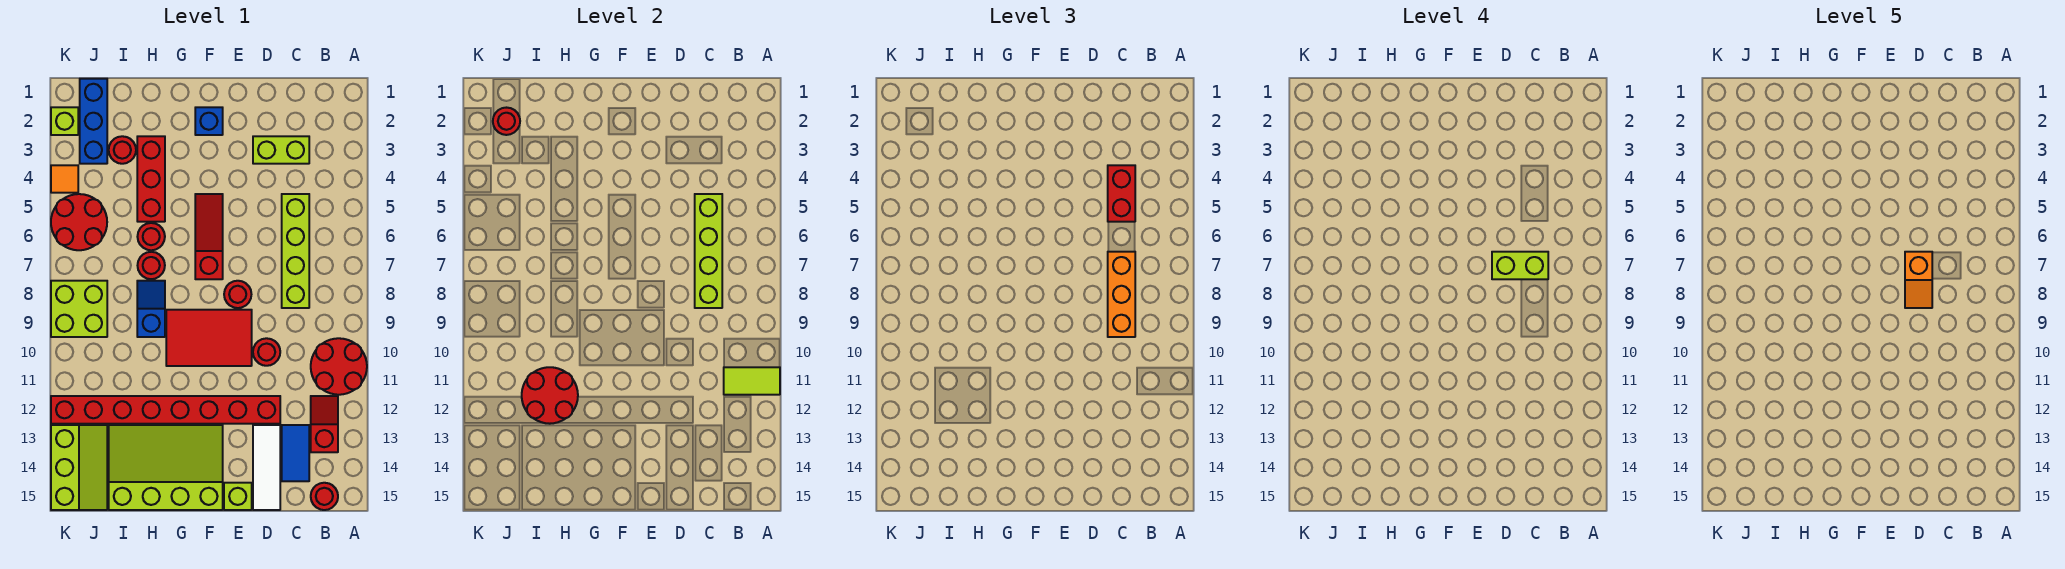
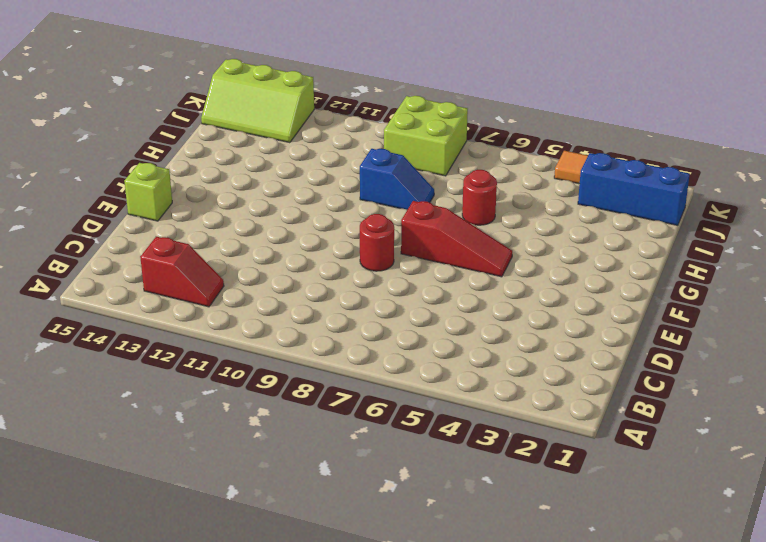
none -> red round brick A10:B11 level 1
none -> red round brick B15 level 1
none -> lime brick C3:D3 level 1
none -> lime brick C5:C8 level 1

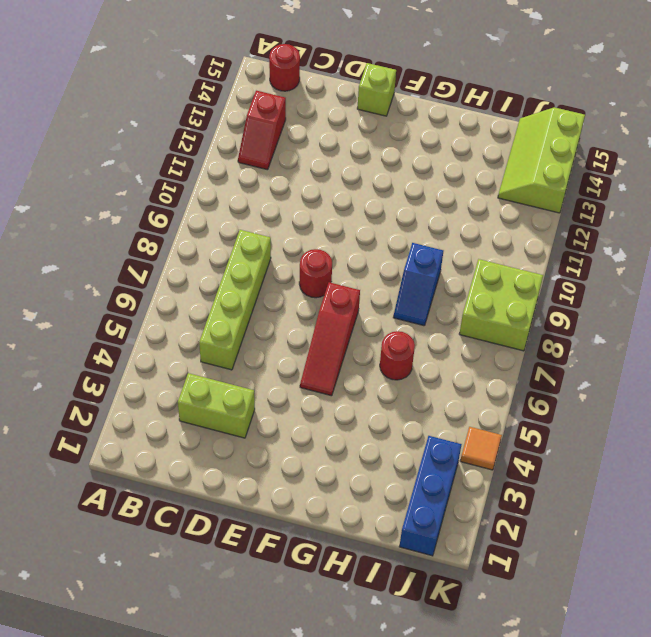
none -> red round brick A10:B11 level 1
none -> blue tile C13:C14 level 1
none -> red round brick D10 level 1
none -> red brick D12:K12 level 1

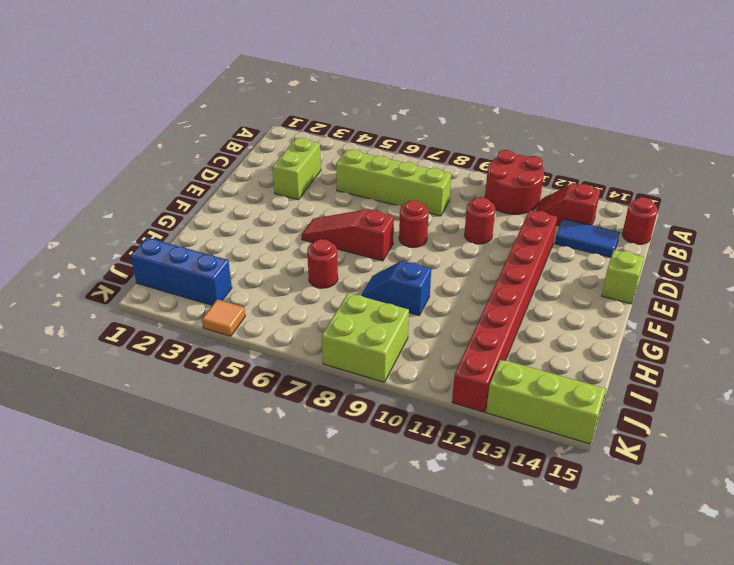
none -> white tile D13:D15 level 1
none -> red tile E9:G10 level 1
none -> blue brick F2 level 1
none -> lime slope F13:I15 level 1 top 15

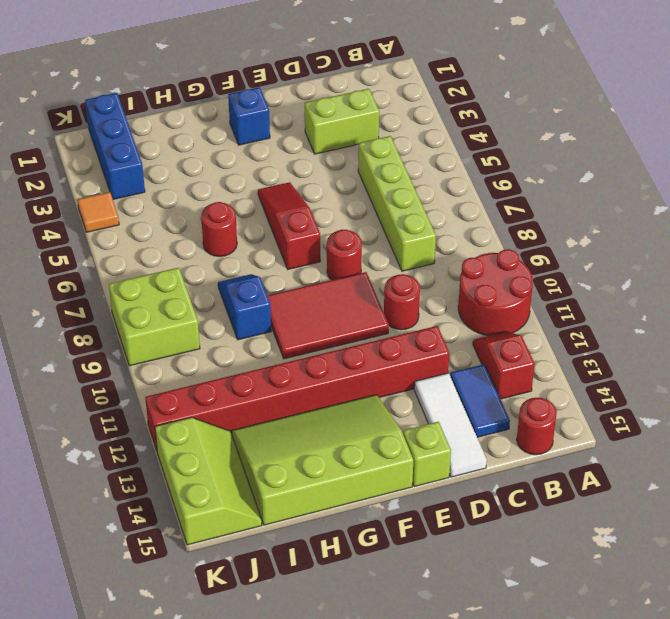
none -> red brick H3:H5 level 1
none -> red round brick H7 level 1
none -> red round brick I3 level 1
none -> red round brick J5:K6 level 1

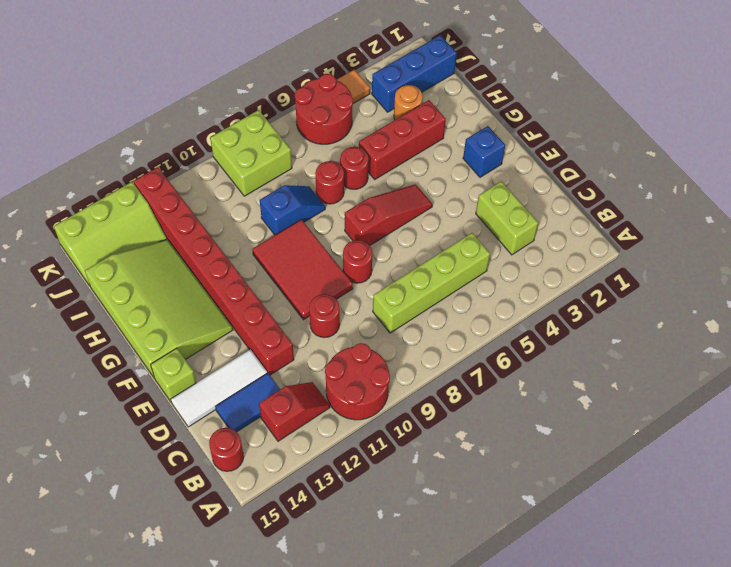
orange round brick I3 level 1 -> red round brick I3 level 1
none -> lime brick K2 level 1
none -> lime tile A11:B11 level 2
none -> lime brick C5:C8 level 2
none -> red round brick H11:I12 level 2

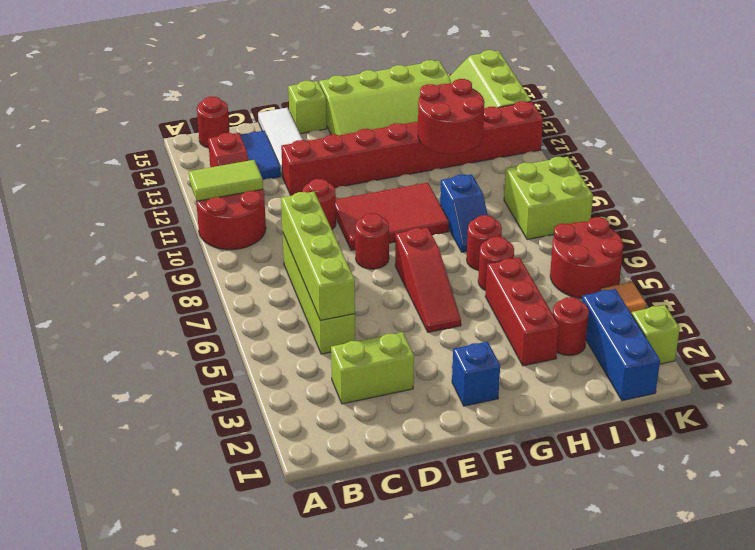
none -> red round brick J2 level 2
none -> red brick C4:C5 level 3
none -> orange brick C7:C9 level 3
none -> lime brick C7:D7 level 4

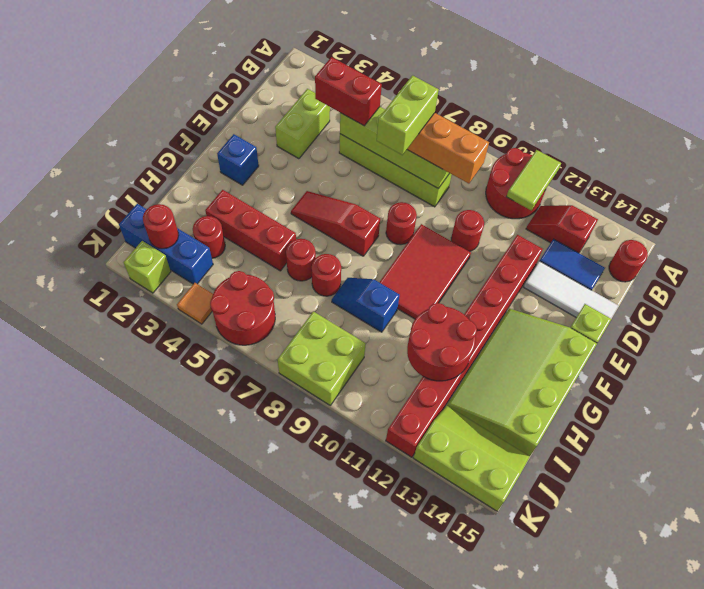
none -> orange slope D7:D8 level 5 top 7

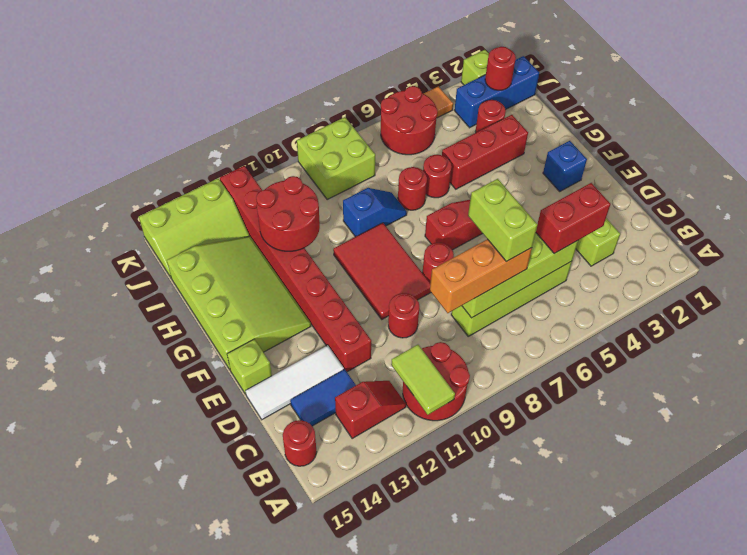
none -> orange slope D7:D8 level 5 top 7

